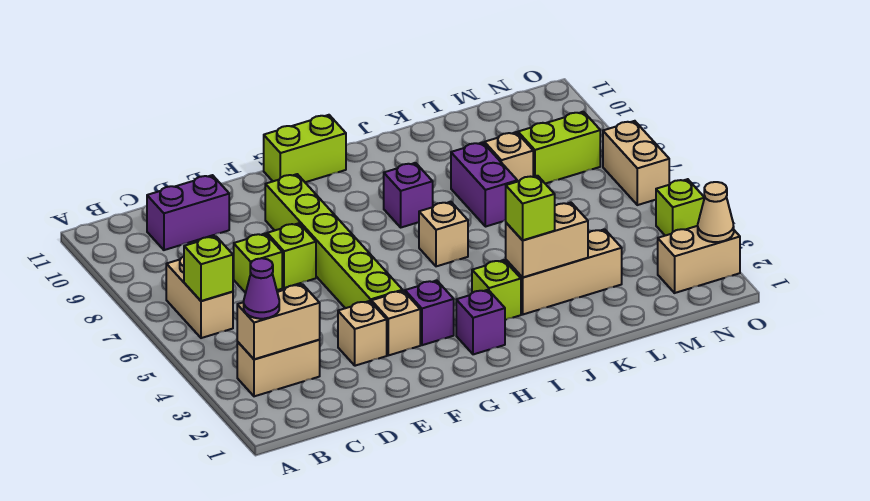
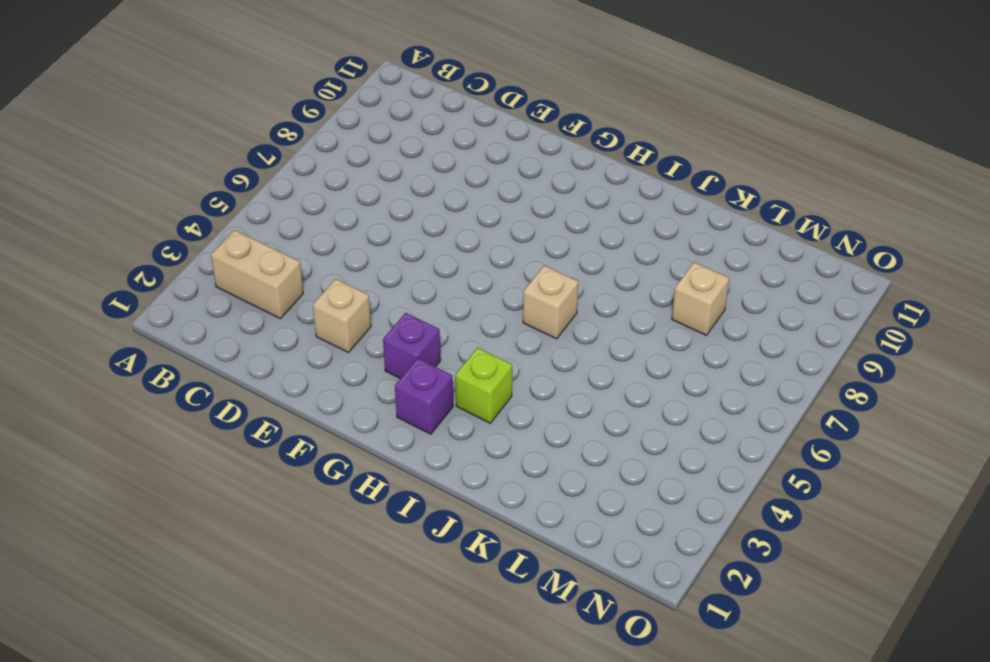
none -> tan brick B6:B7 level 1
none -> purple brick C10:D10 level 1
none -> lime brick D7 level 1

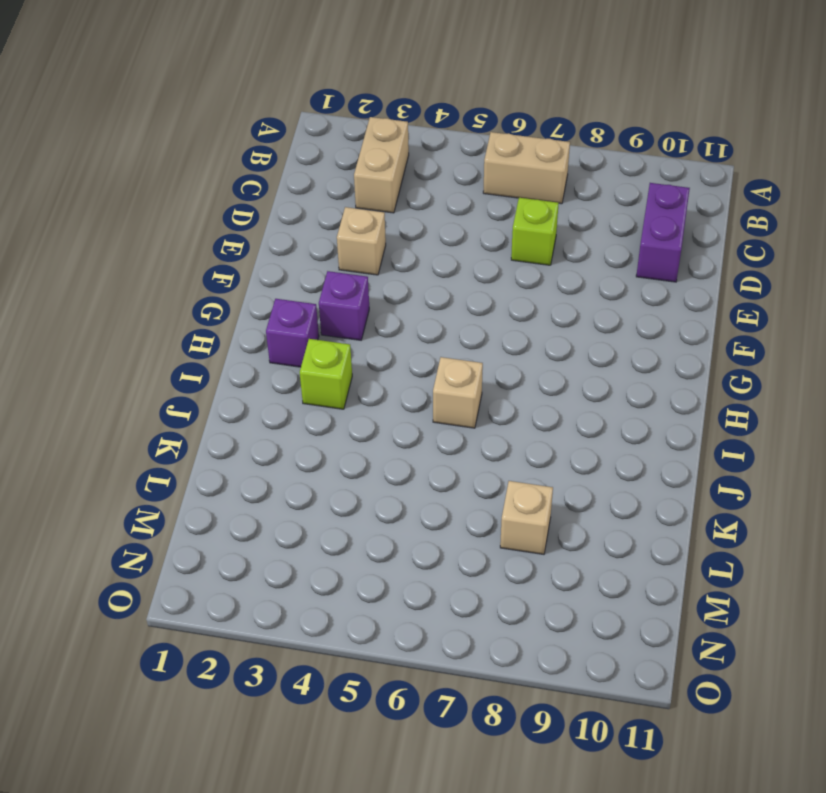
none -> lime brick E7 level 1
none -> tan brick F3 level 1
none -> lime brick F4:F9 level 1

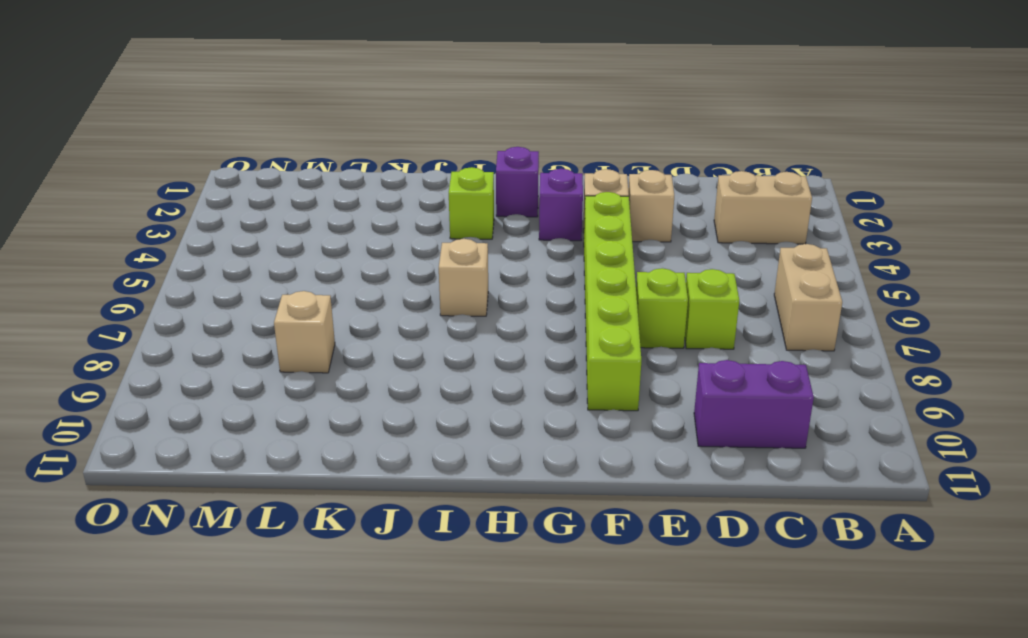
none -> lime brick G11:H11 level 1
none -> purple brick I8 level 1
none -> tan brick J3:L3 level 1

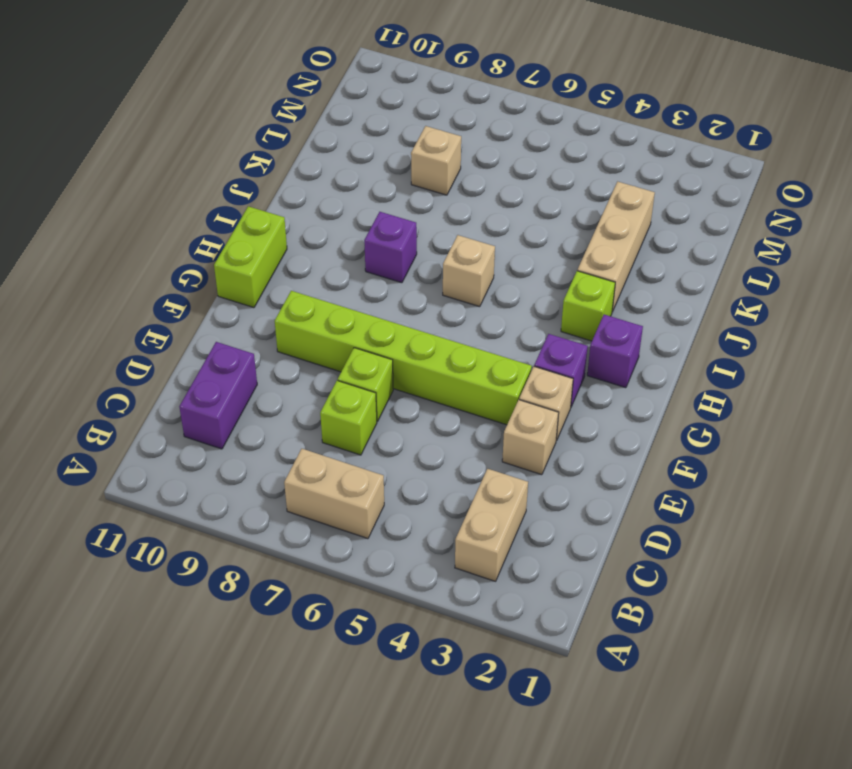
none -> purple brick K7:K8 level 1
none -> lime brick M8:N8 level 1
none -> tan brick N2:O2 level 1

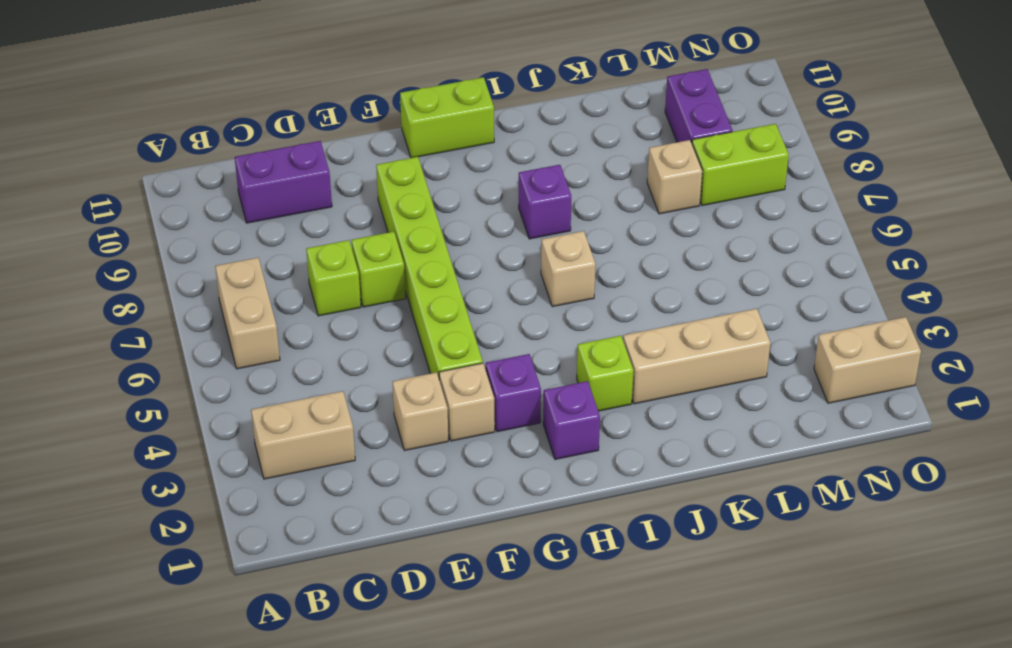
purple brick M9:M10 level 1 -> purple brick K7:K8 level 1
none -> lime brick O4 level 1
none -> tan brick O6:O7 level 1
none -> tan brick B3:C3 level 2

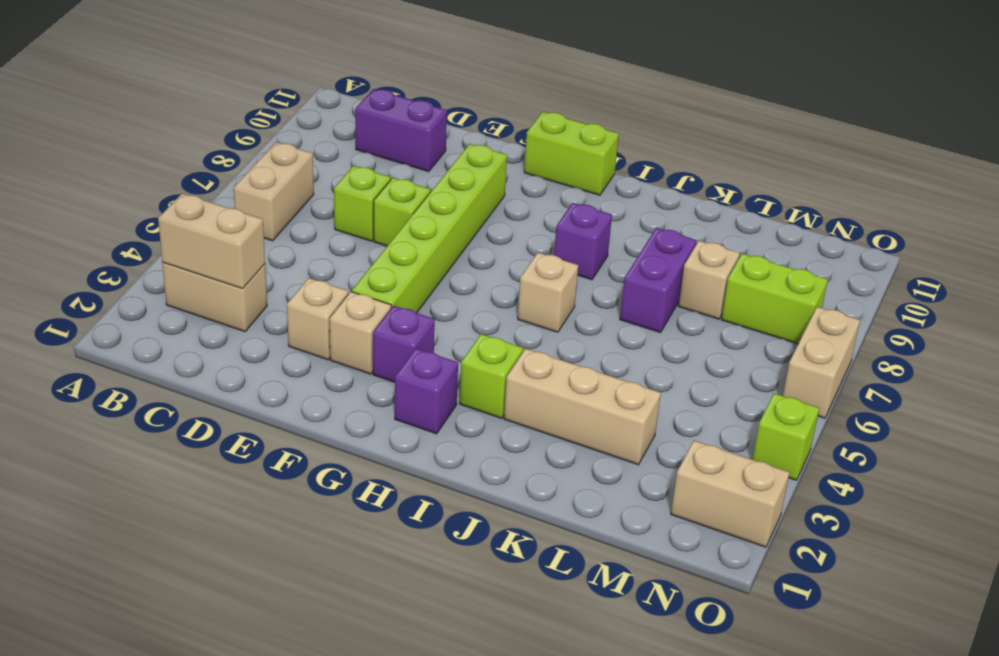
none -> lime brick B6 level 2
none -> tan brick J3:K3 level 2
none -> tan cone O2 level 2

